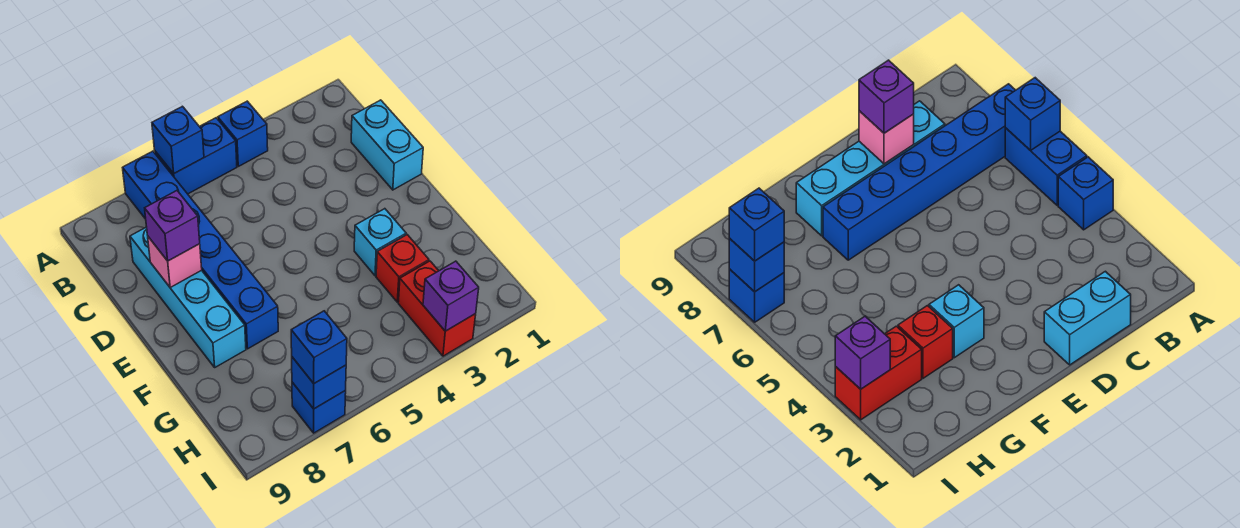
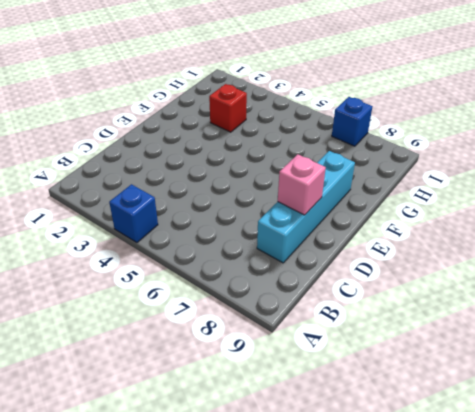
none -> blue brick A5:A6 level 1
none -> blue brick A7:F7 level 1
none -> cyan brick C1:D1 level 1

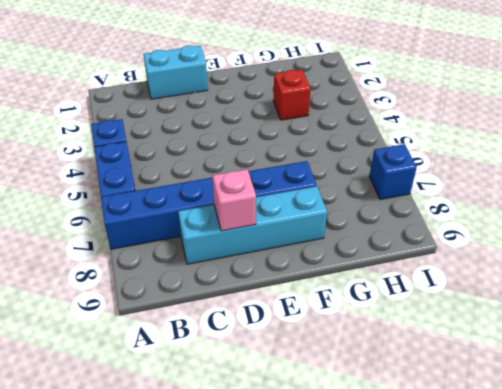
none -> cyan brick F3 level 1
none -> red brick H3:I3 level 1
none -> blue brick A6 level 2

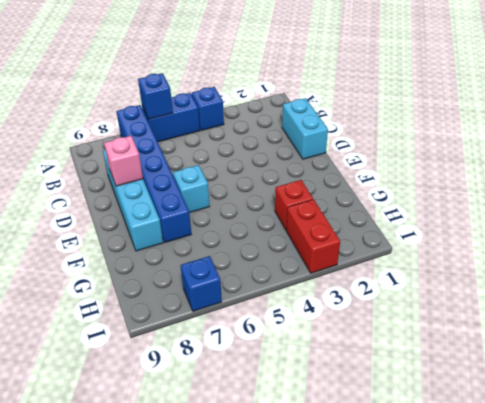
cyan brick E6 level 1 -> cyan brick F3 level 1
none -> purple brick I3 level 2
none -> blue brick I7 level 2
none -> purple brick D8 level 3

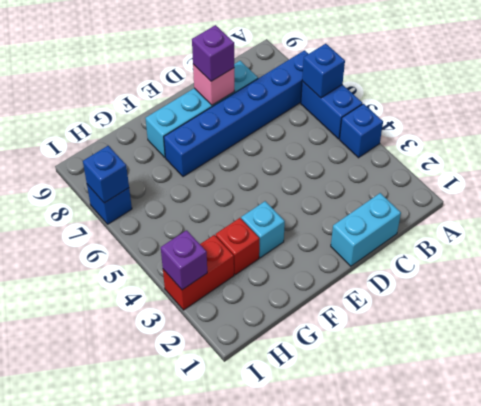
none -> blue brick I7 level 3

